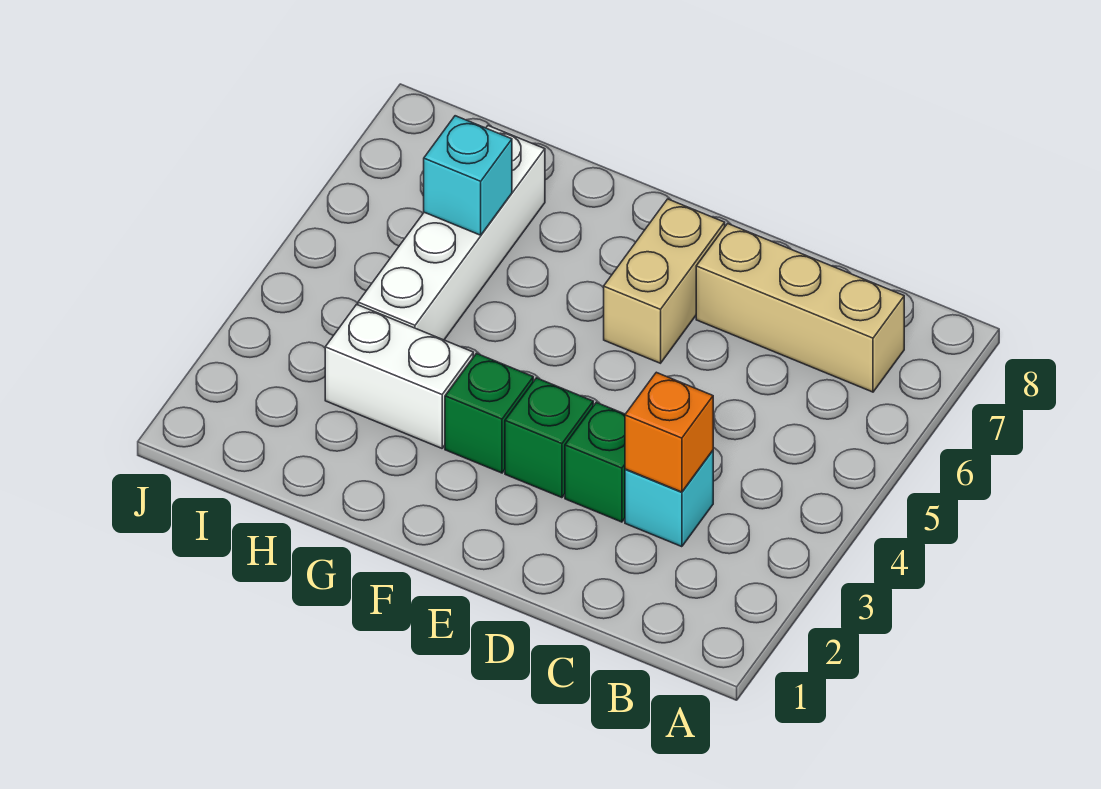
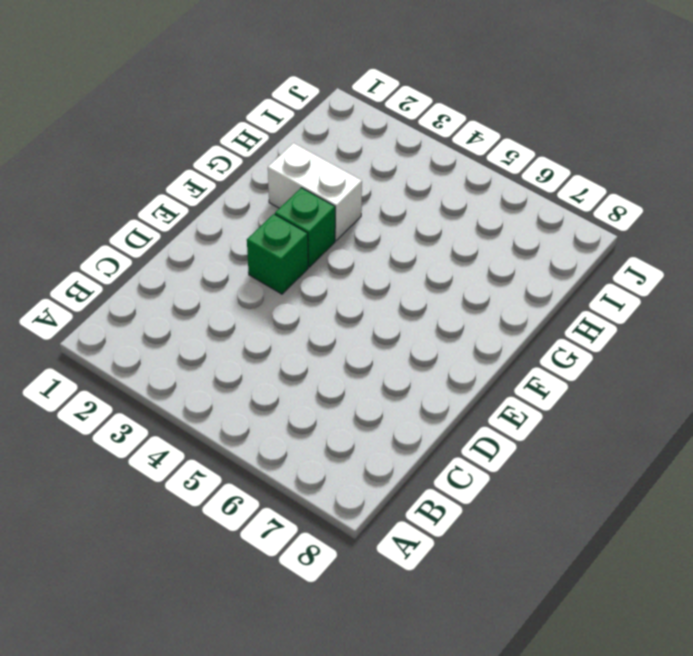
white brick G2:G3 level 1 -> white brick G3:H3 level 1
none -> tan brick B7:D7 level 1
none -> cyan brick C3 level 1

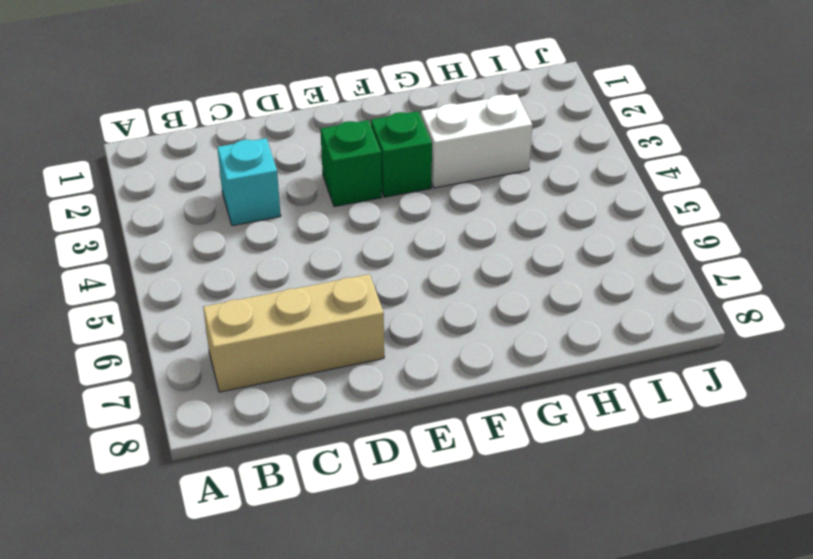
none -> green brick D3 level 1
none -> tan brick E6:E7 level 1

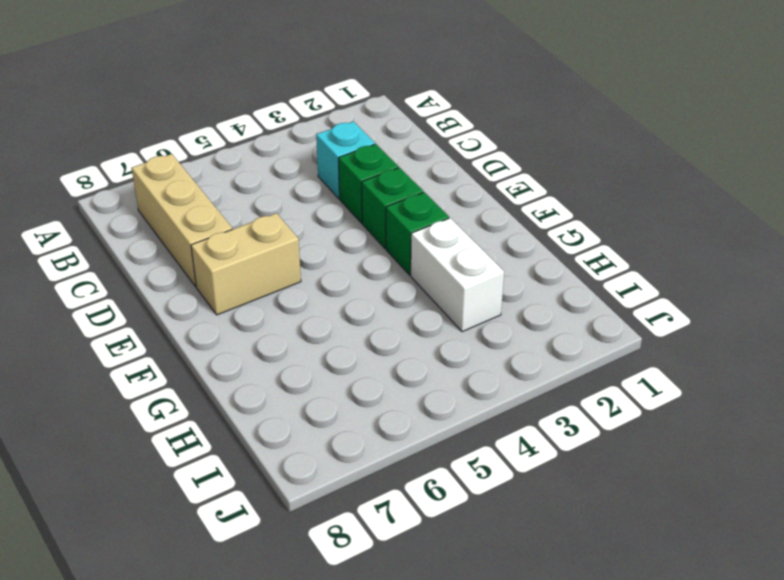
none -> white brick H4:H7 level 1
none -> orange brick C3 level 2

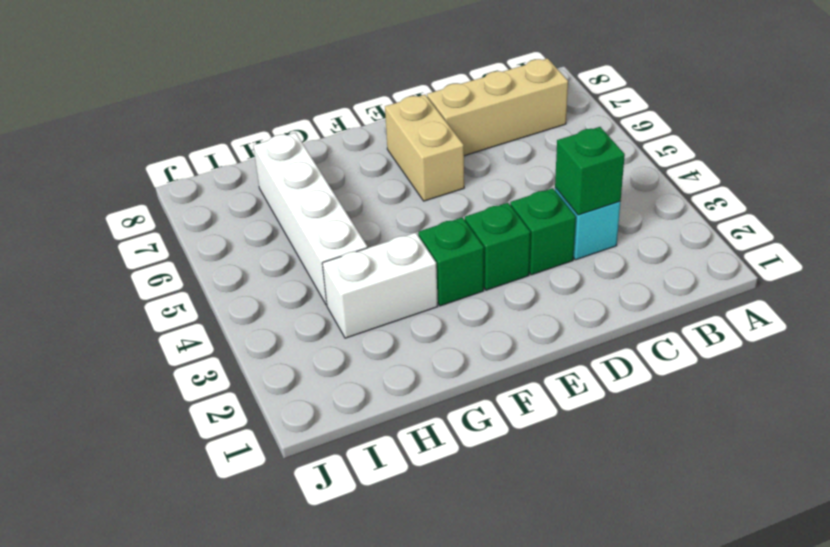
green brick C3 level 2 -> orange brick C3 level 2
none -> cyan brick H6 level 2

